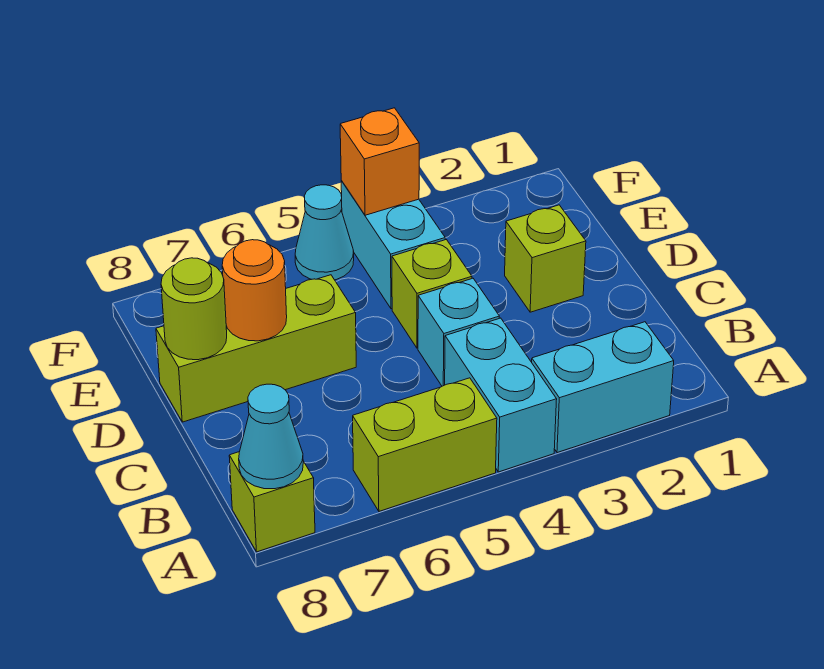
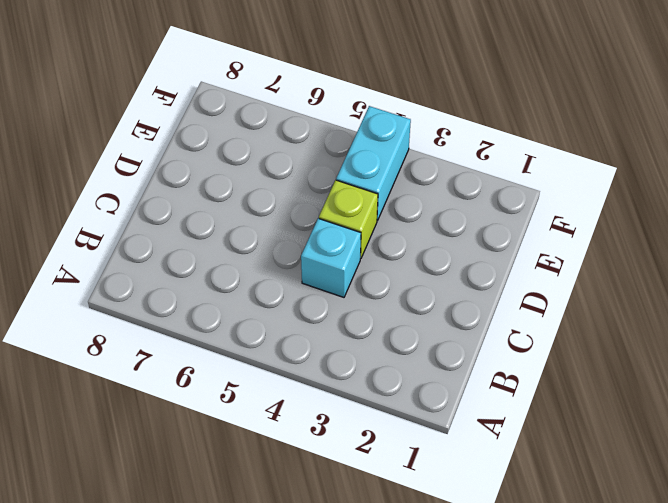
none -> cyan brick A2:A3 level 1
none -> cyan brick A4:B4 level 1
none -> lime brick A5:A6 level 1

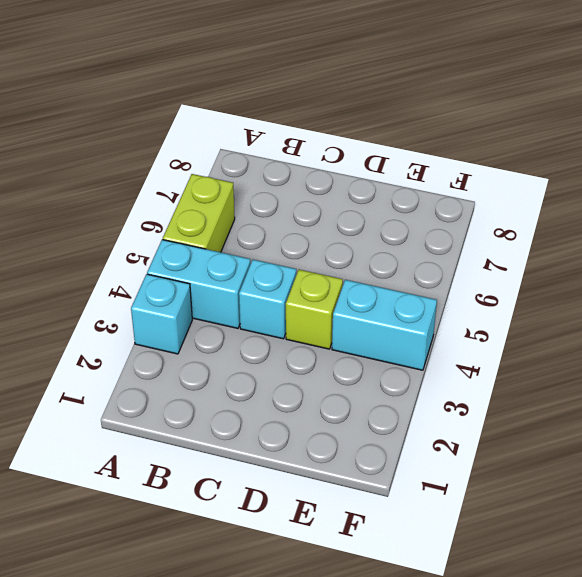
cyan brick A3 level 1 -> cyan brick A2:A3 level 1
none -> lime brick A8 level 1
none -> lime brick D2 level 1
none -> lime brick D6:D8 level 1

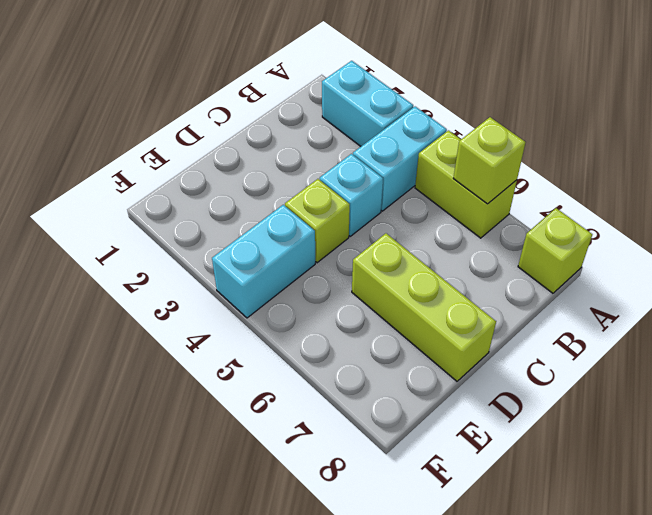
lime brick A6 level 2 -> lime brick D2 level 1
none -> cyan cone F5 level 1
none -> cyan cone A8 level 2
none -> orange round brick D7 level 2

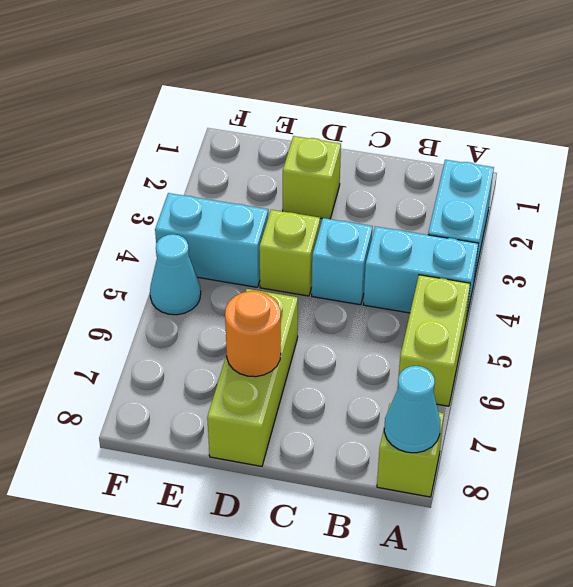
none -> lime round brick D8 level 2
none -> orange brick F4 level 2

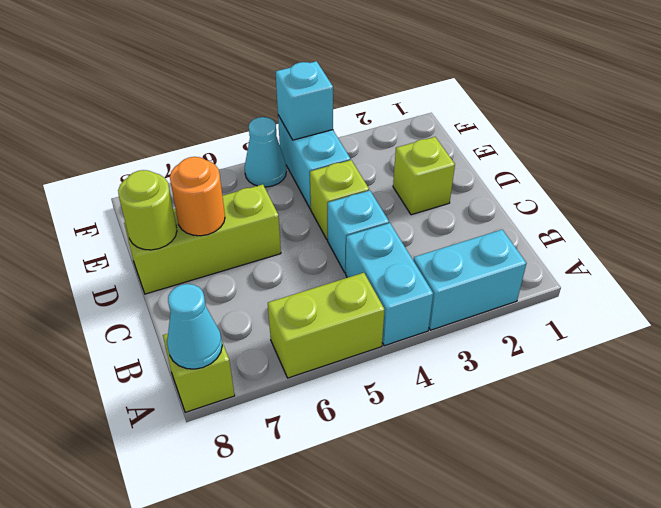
cyan brick F4 level 2 -> orange brick F4 level 2

